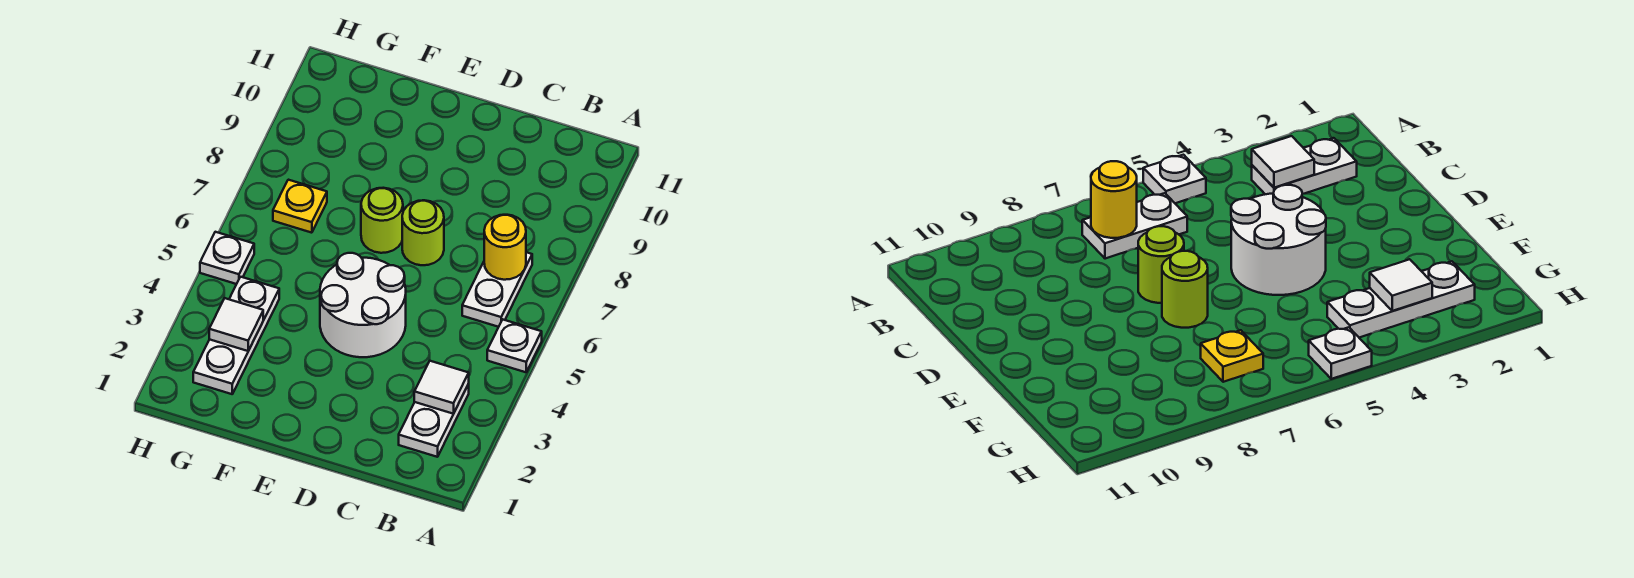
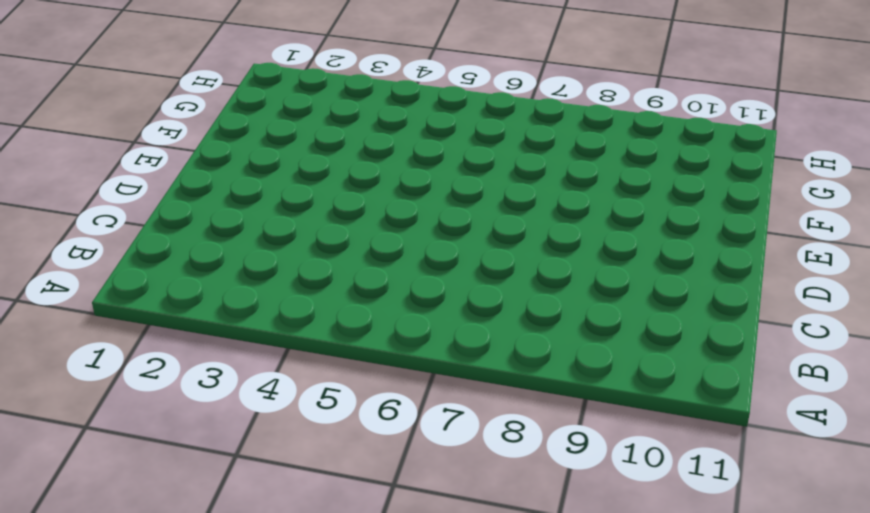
none -> white plate A5 level 1
none -> white plate B2:B3 level 1
none -> white plate B6:B7 level 1

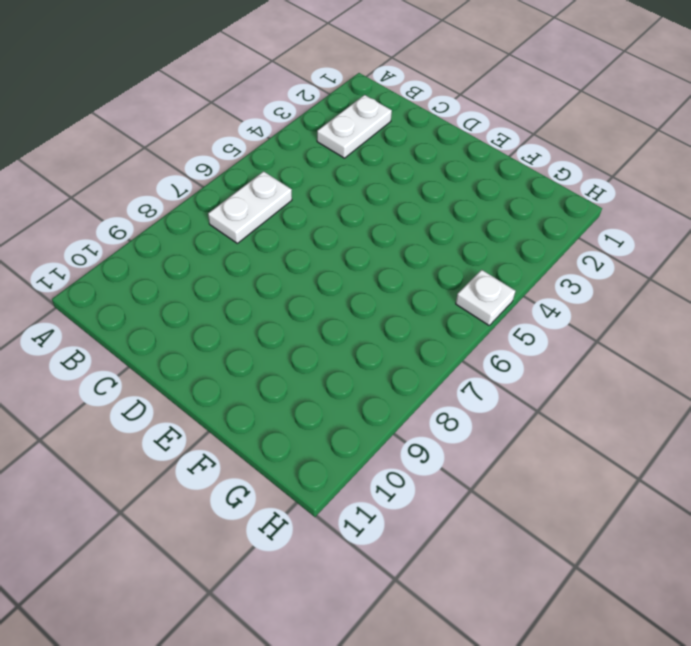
none -> white plate A5 level 1
none -> white round brick D4:E5 level 1
none -> lime round brick D7 level 1

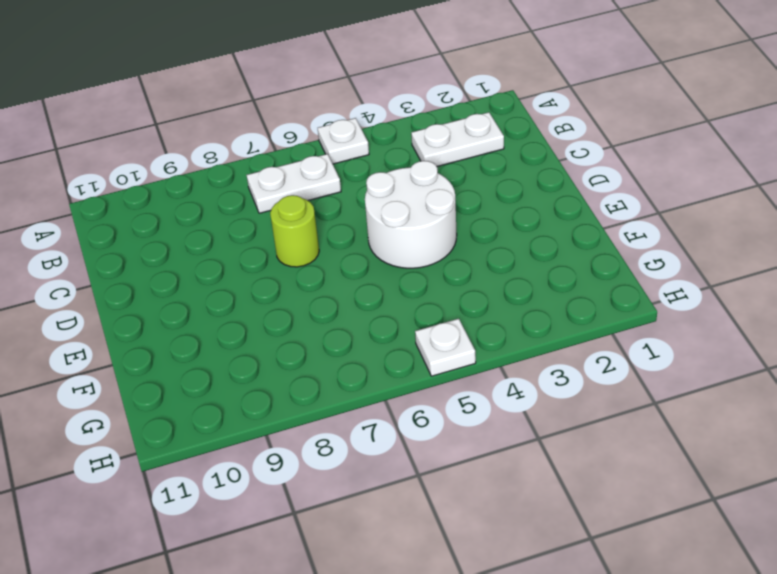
none -> lime round brick E7 level 1
none -> white plate G2:G4 level 1
none -> yellow plate G7 level 1

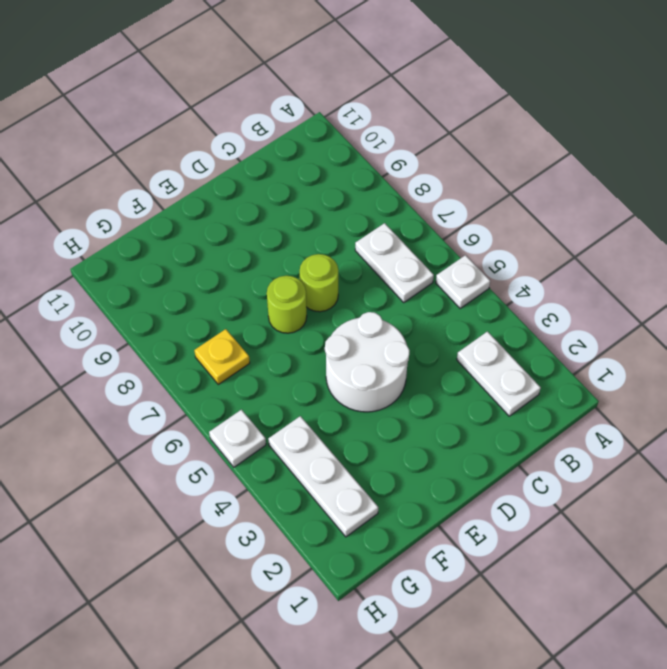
none -> white tile B3 level 2
none -> yellow round brick B7 level 2
none -> white tile G3 level 2

